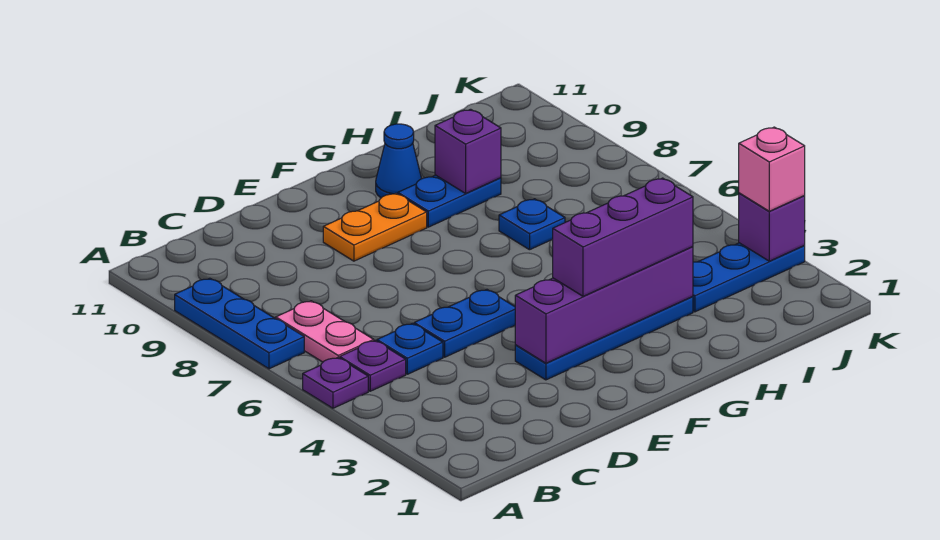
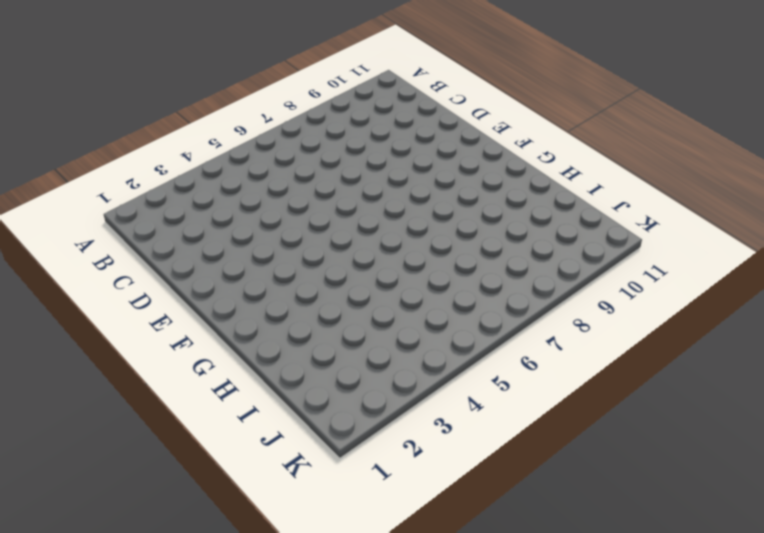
none -> purple plate A5 level 1
none -> blue plate A7:A9 level 1
none -> purple plate B5 level 1

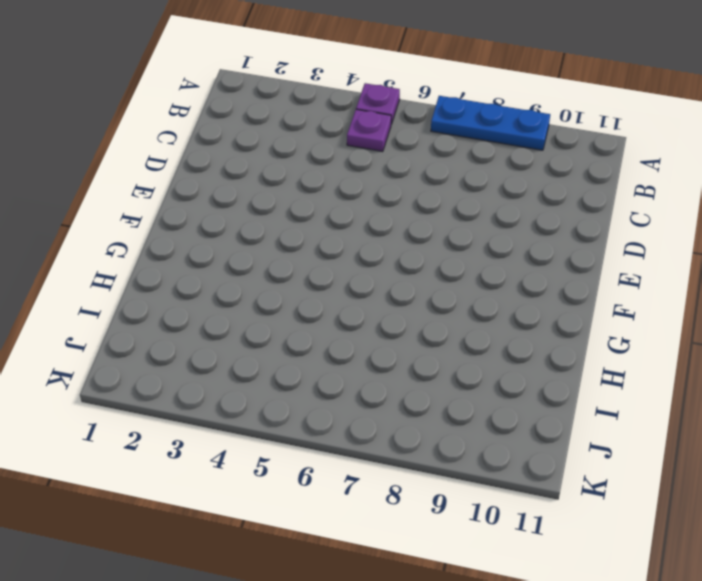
none -> pink plate B6:B7 level 1
none -> blue plate C5 level 1
none -> blue plate D5:E5 level 1

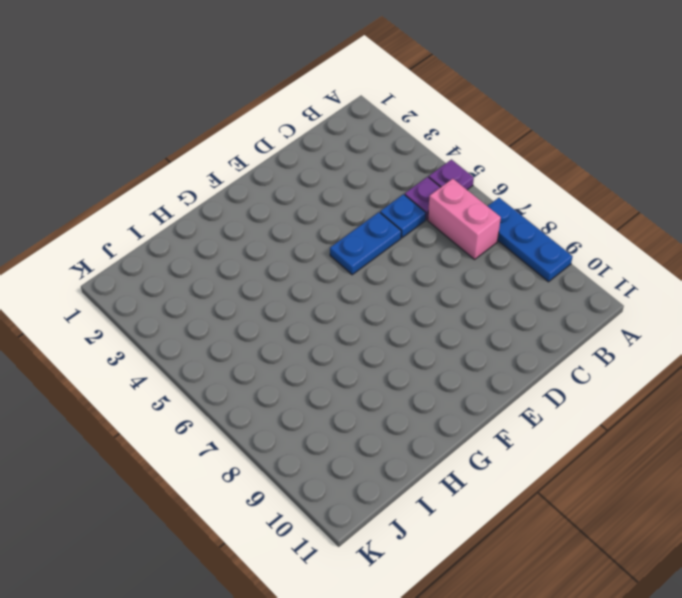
pink brick B6:B7 level 1 -> pink plate B6:B7 level 1
none -> blue plate E3:H3 level 1
none -> orange plate E9:F9 level 1
none -> blue plate G9:H9 level 1

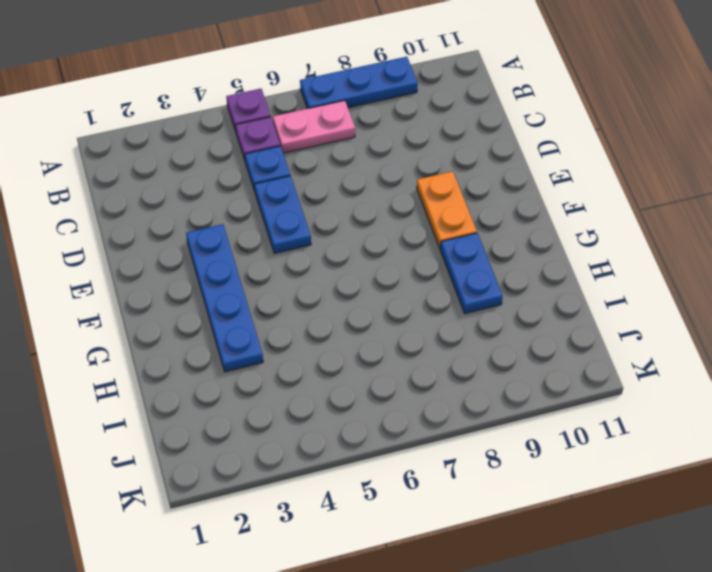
none -> blue cone G10 level 1
none -> blue plate H7 level 1
none -> blue plate I3:K3 level 1

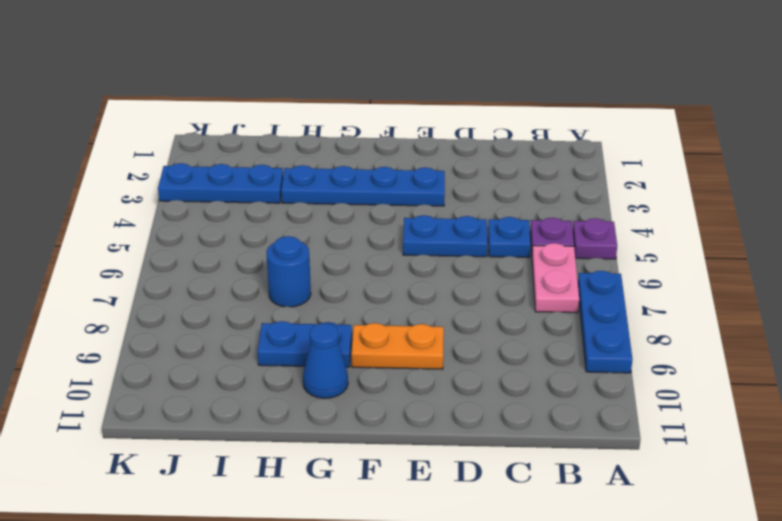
blue round brick H7 level 1 -> blue plate H7 level 1
none -> purple brick E3:H3 level 2
none -> purple brick H9 level 2
none -> purple brick K3 level 2

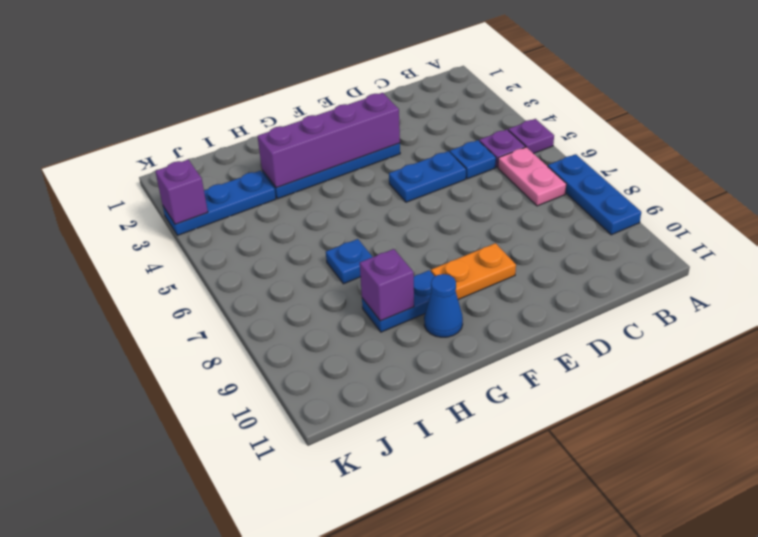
none -> purple brick F3:H3 level 3
none -> pink brick K3 level 3

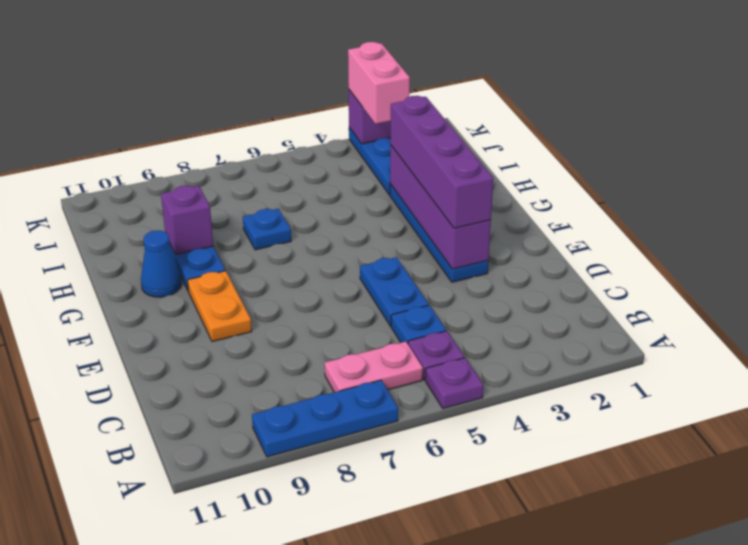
purple brick E3:H3 level 3 -> purple brick F3:H3 level 3
pink brick J3:K3 level 3 -> pink brick K3 level 3

